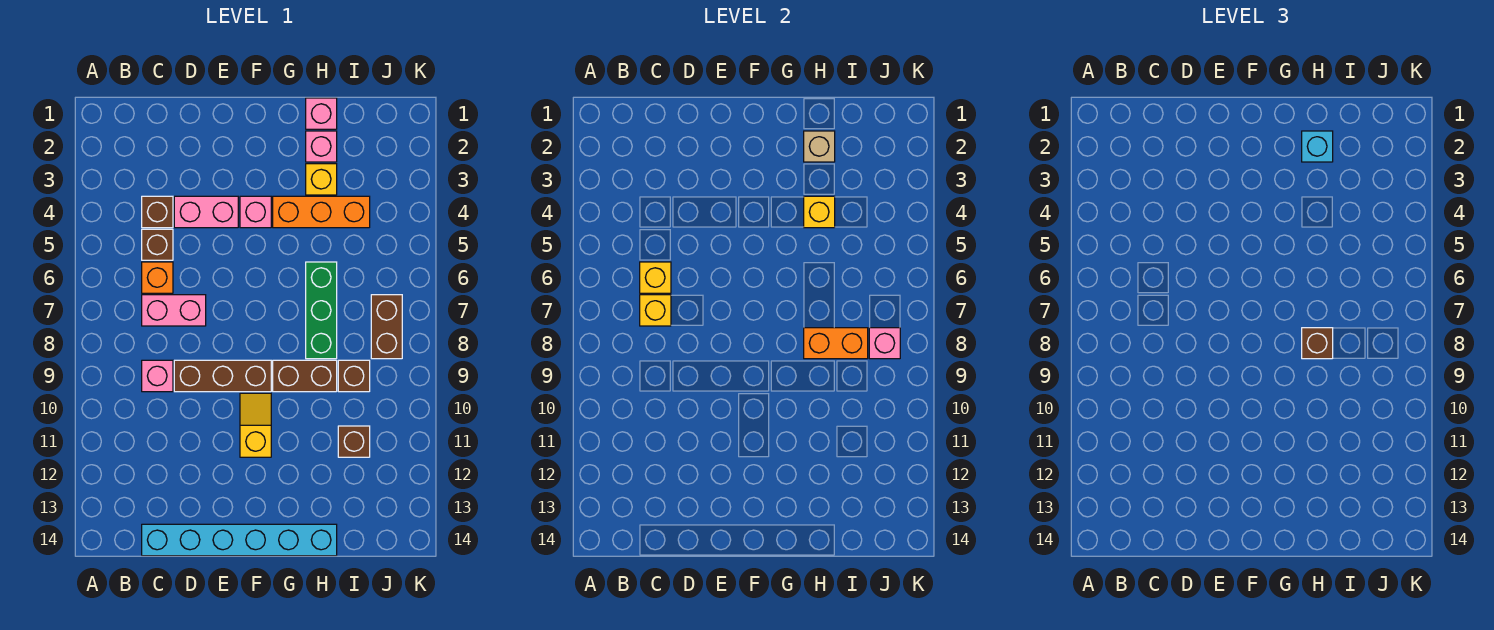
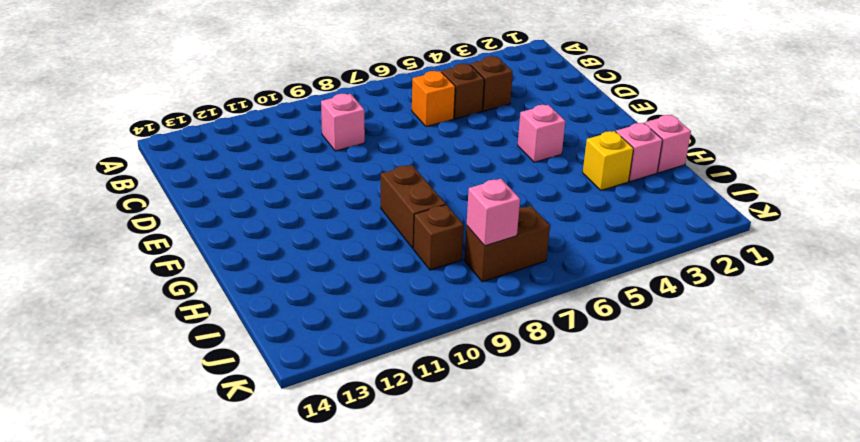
none -> pink brick C7:D7 level 1
none -> cyan brick C14:H14 level 1
none -> pink brick D4:E4 level 1

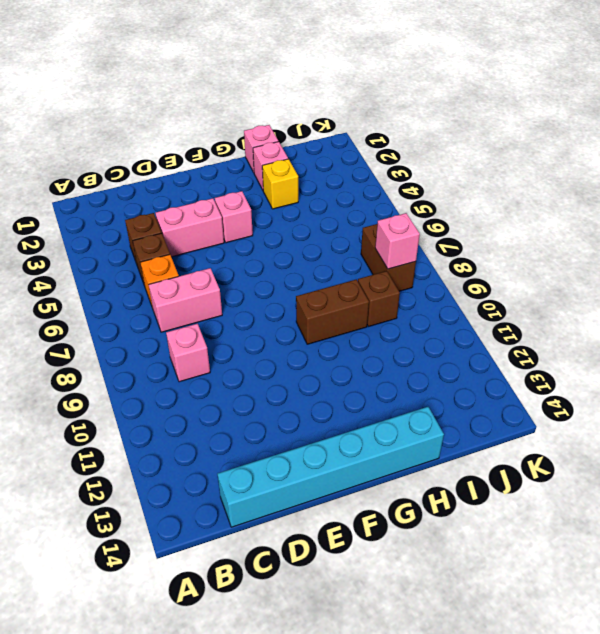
none -> brown brick D9:F9 level 1
none -> yellow slope F10:F11 level 1 top 11
none -> orange brick G4:I4 level 1

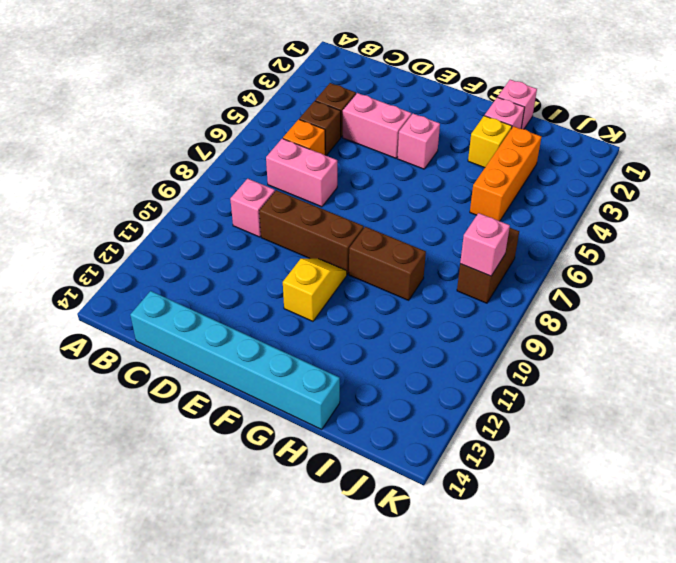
orange brick I3:I5 level 1 -> orange brick G4:I4 level 1
none -> green brick H6:H8 level 1
none -> brown brick I9 level 1
none -> brown brick I11 level 1

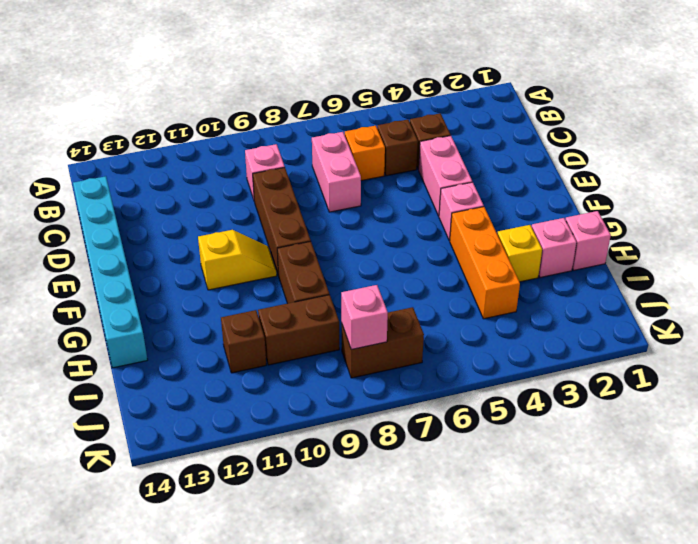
brown brick I9:I10 level 1 -> brown brick I9 level 1
none -> green brick H6:H8 level 1
none -> yellow brick C6 level 2
none -> yellow brick C7 level 2

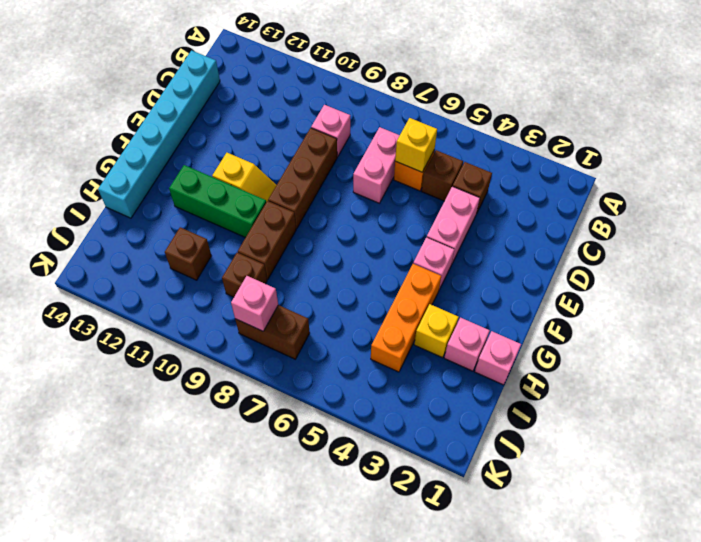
green brick G10:G12 level 1 -> green brick H6:H8 level 1
none -> yellow brick C7 level 2
none -> tan brick H2 level 2
none -> yellow brick H4 level 2

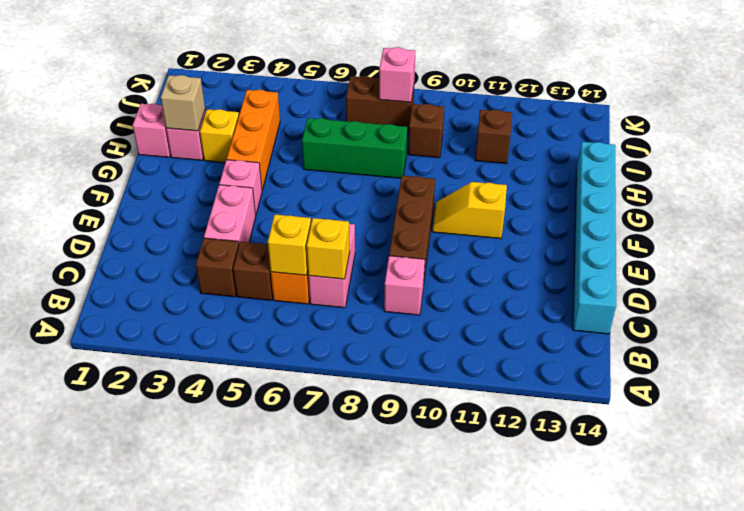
none -> brown brick G9:H9 level 1
none -> yellow brick H4 level 2
none -> orange brick H8:I8 level 2

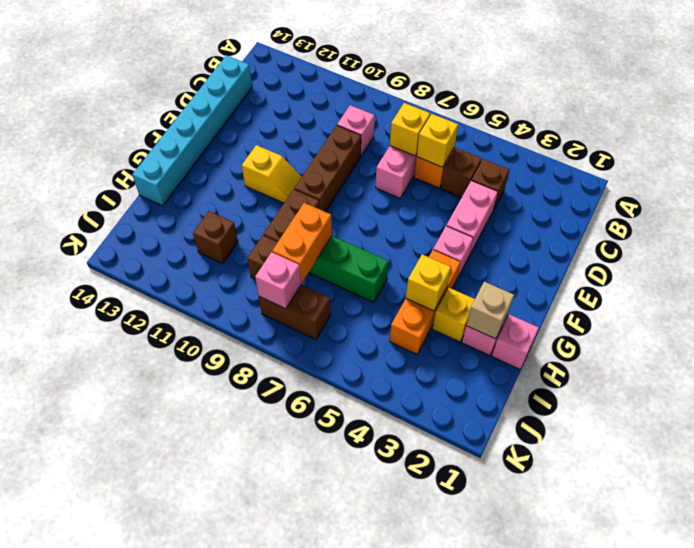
none -> cyan brick H2 level 3
none -> brown brick H8 level 3

